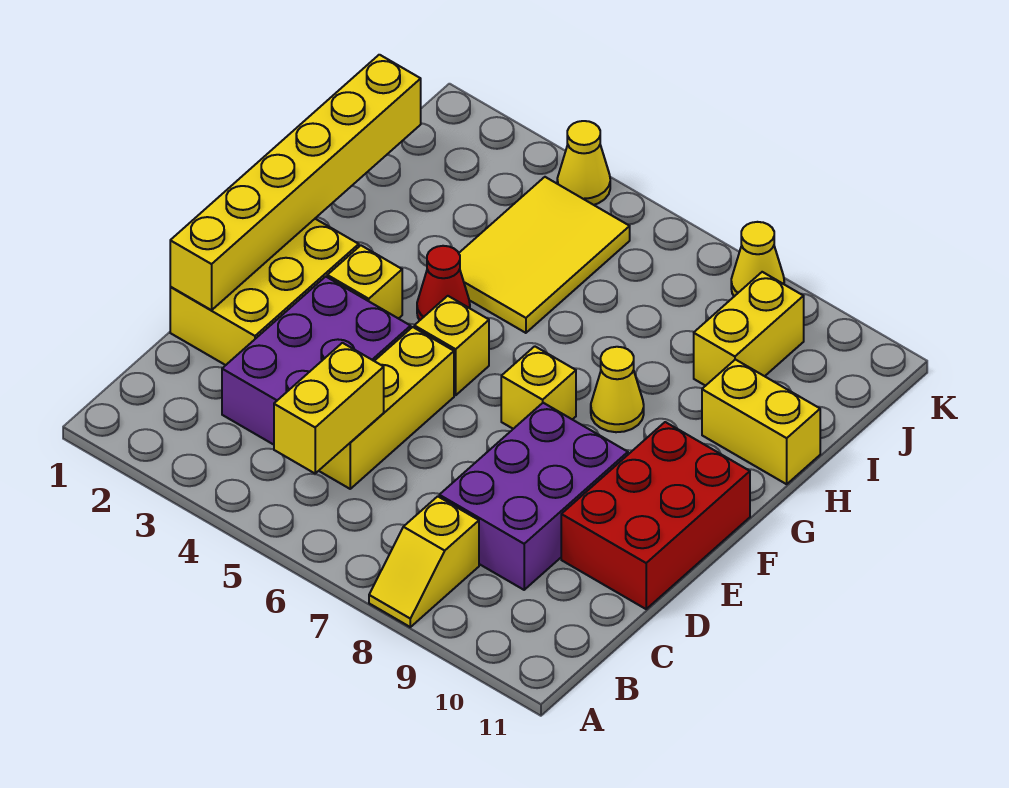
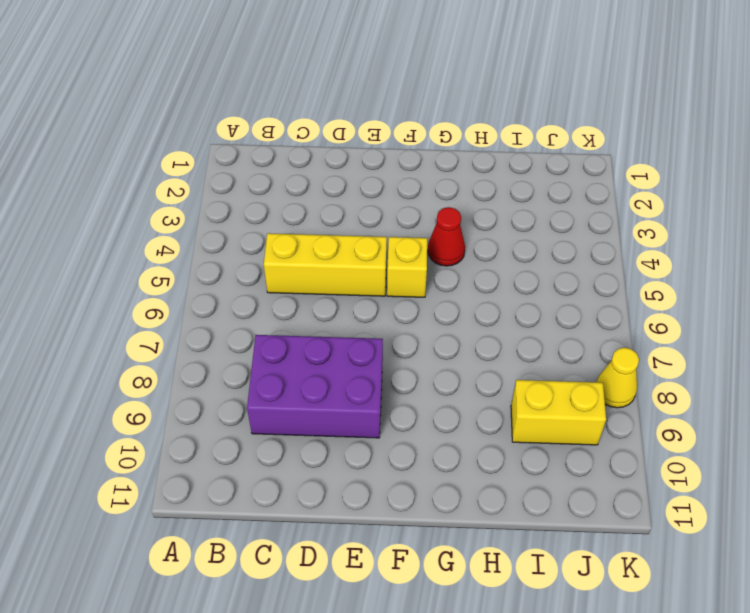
none -> yellow slope A8:B8 level 1 top B
none -> purple brick C3:E4 level 1
none -> yellow brick D1:F2 level 1

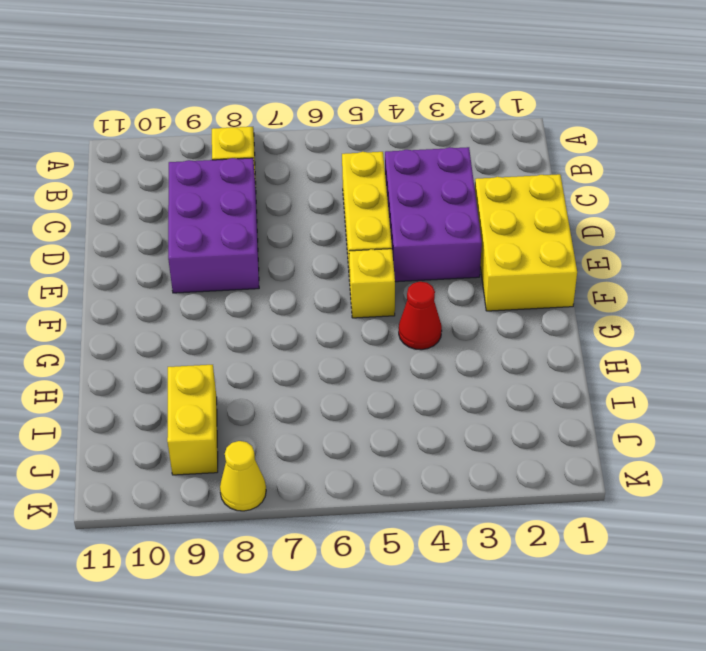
none -> red brick D10:F11 level 1
none -> yellow brick F3 level 1
none -> yellow brick F7 level 1

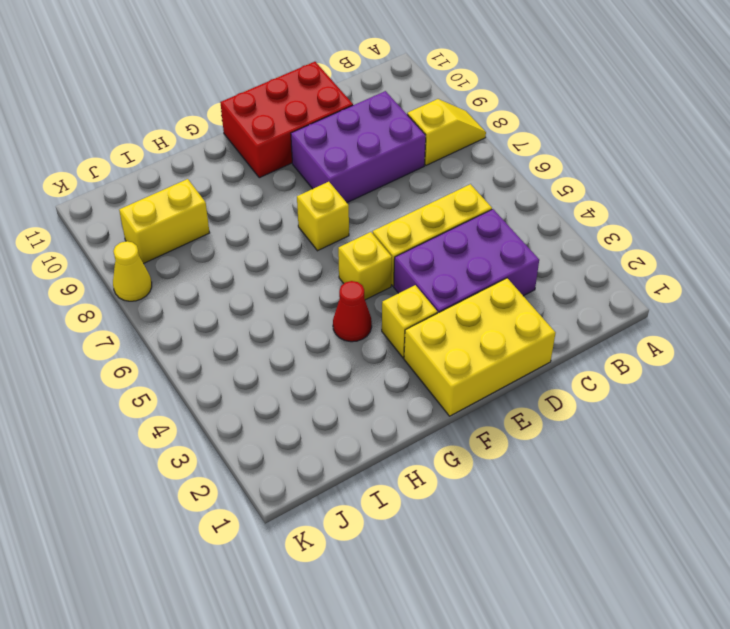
none -> yellow cone G8 level 1
none -> yellow tile H4:J5 level 1
none -> yellow brick H10:H11 level 1

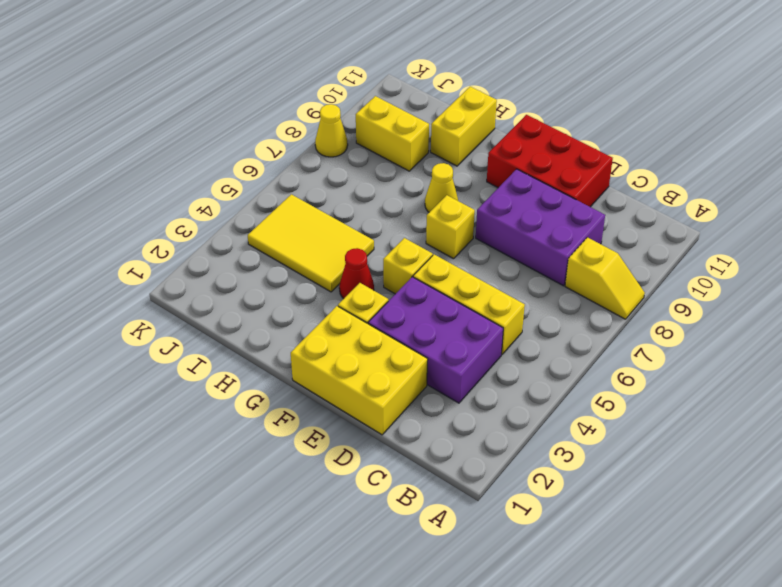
none -> yellow cone K4 level 1
none -> yellow brick B5:C5 level 2
none -> yellow brick D1:I1 level 2

